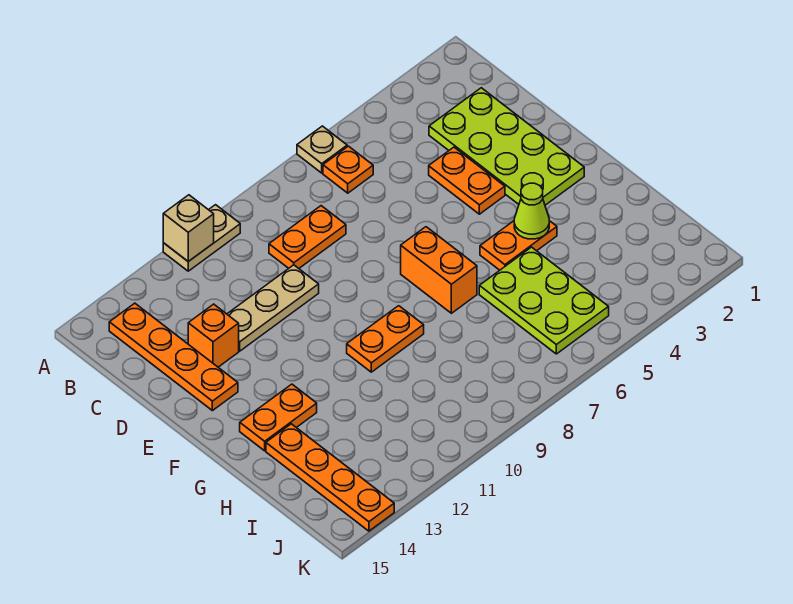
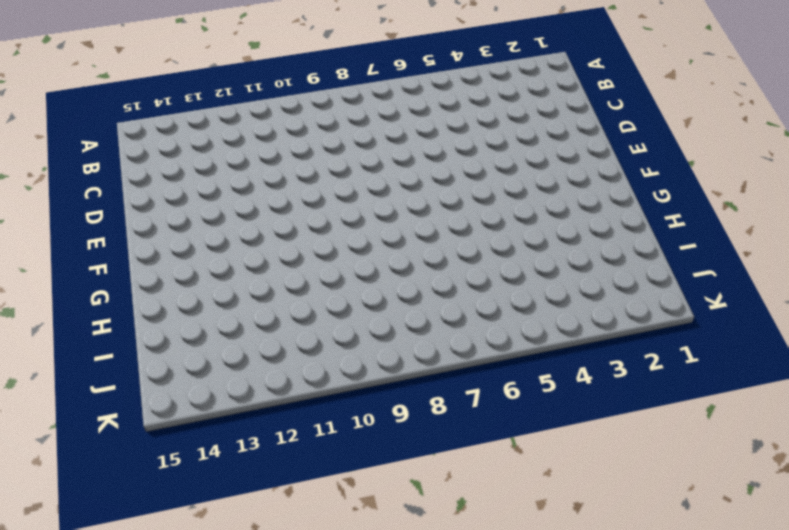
none -> tan plate A6 level 1
none -> tan plate A10:A11 level 1
none -> orange plate B6 level 1

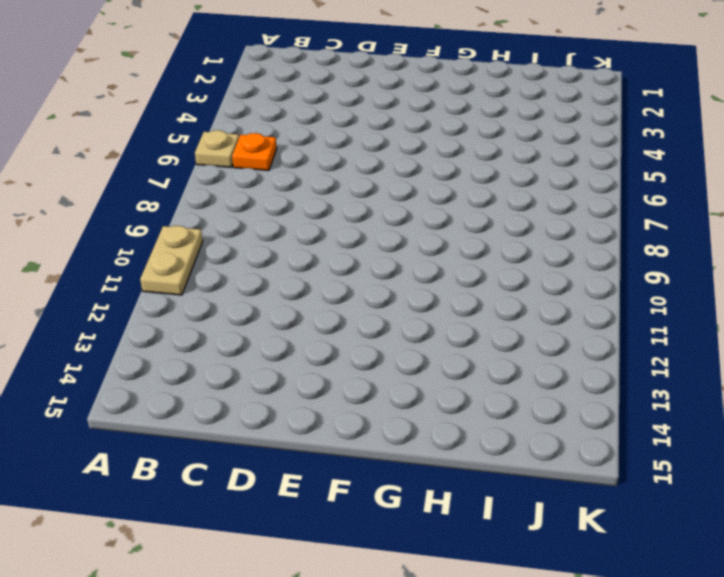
none -> orange plate B14:E14 level 1
none -> lime plate C2:F3 level 1
none -> orange plate C8:C9 level 1

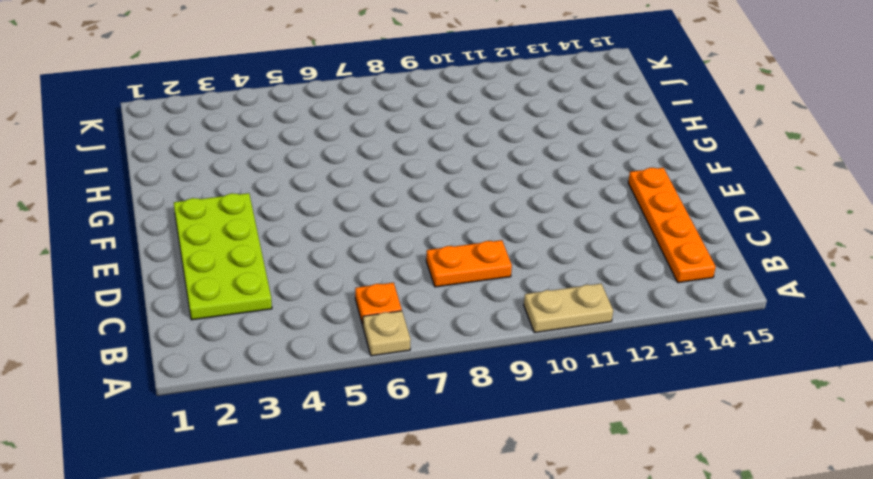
none -> orange plate D4:E4 level 1
none -> tan plate D10:D12 level 1
none -> orange brick D13 level 1

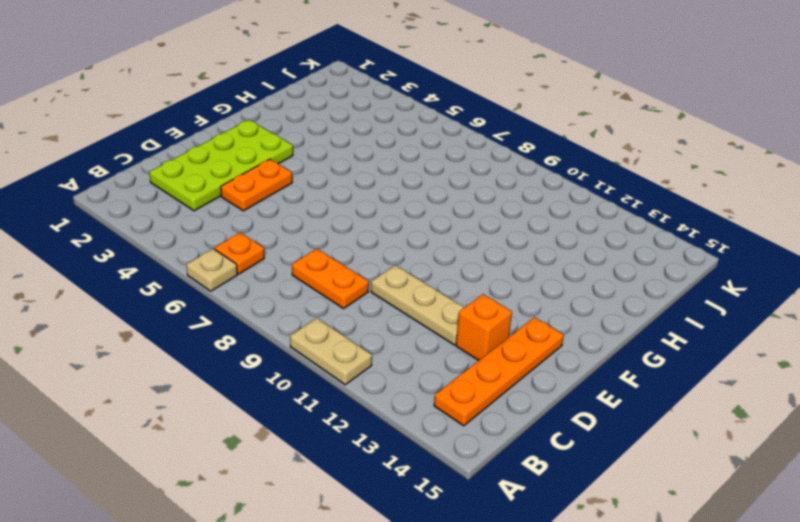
none -> orange brick F7:G7 level 1
none -> orange plate G4:G5 level 1
none -> orange plate G9:G10 level 1

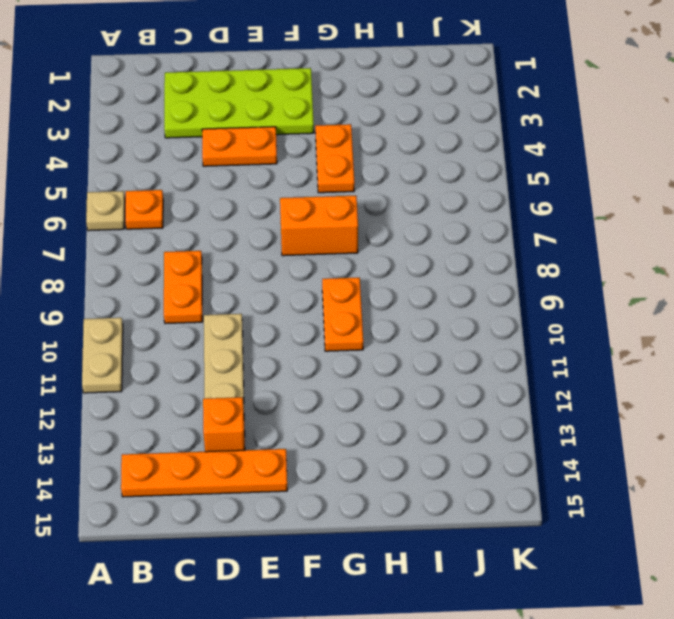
none -> orange plate G13:G14 level 1
none -> lime plate H5:J6 level 1
none -> orange plate H14:K14 level 1

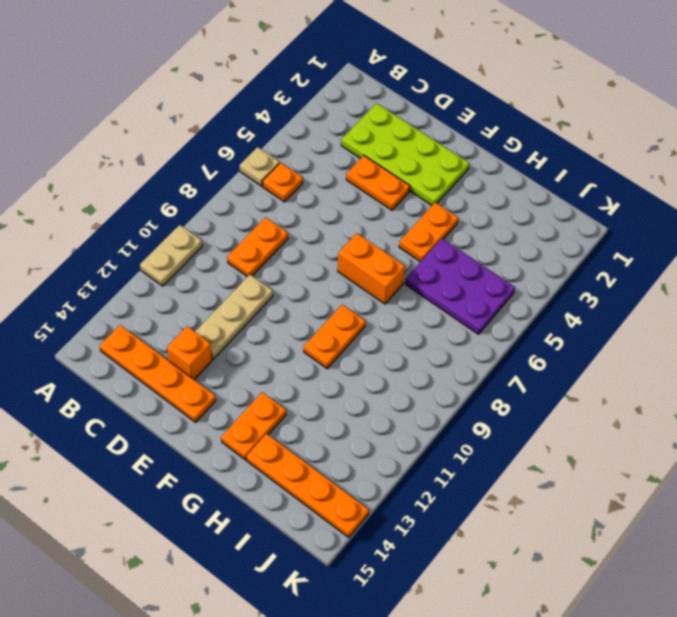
purple plate H5:J6 level 1 -> lime plate H5:J6 level 1
none -> tan brick A11 level 2
none -> lime cone G4 level 2

